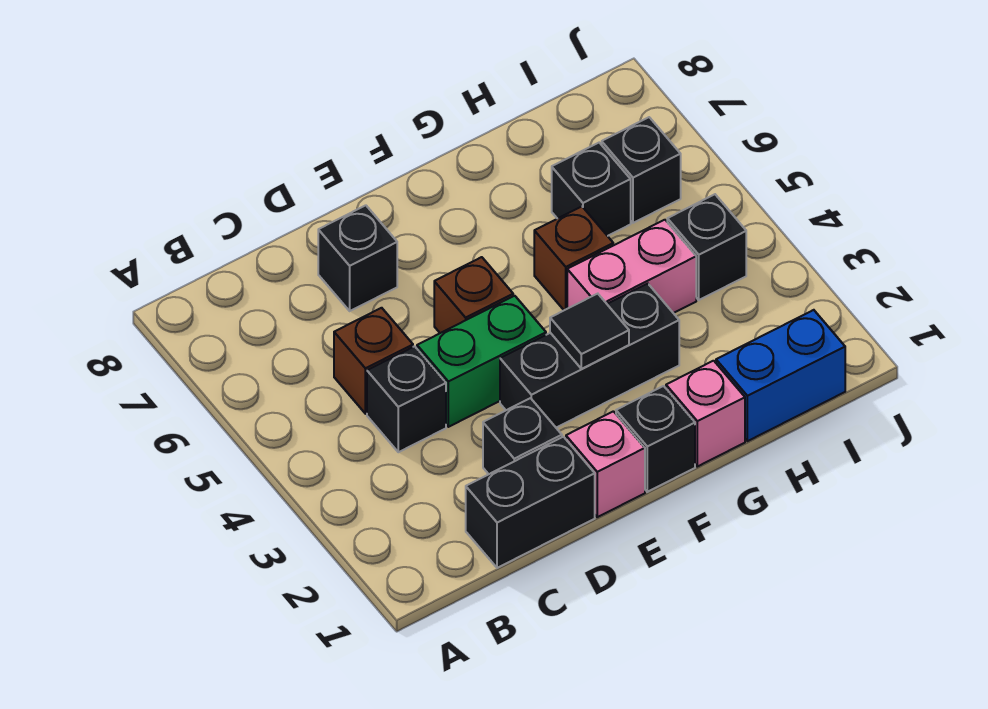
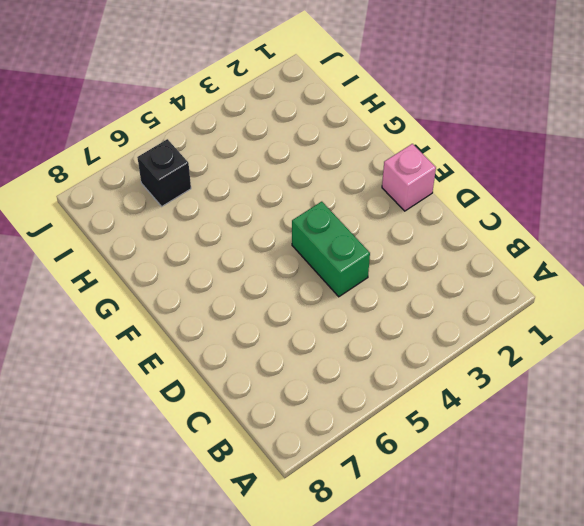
none -> black brick C1:D1 level 1
none -> black brick C4 level 1
none -> brown brick C5 level 1

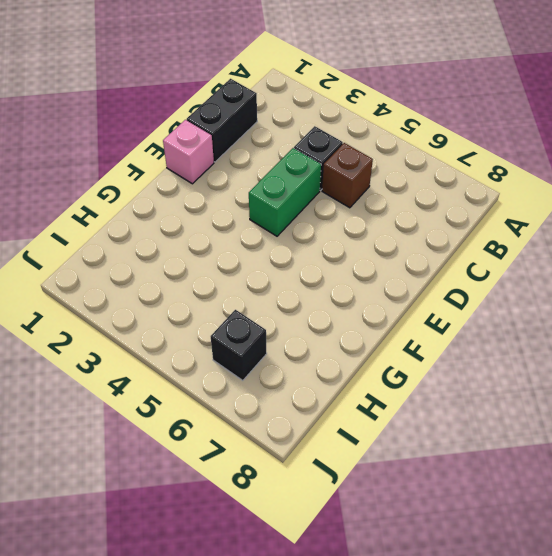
none -> black brick D2 level 1
none -> black brick D7 level 1
none -> black brick E3:G3 level 1

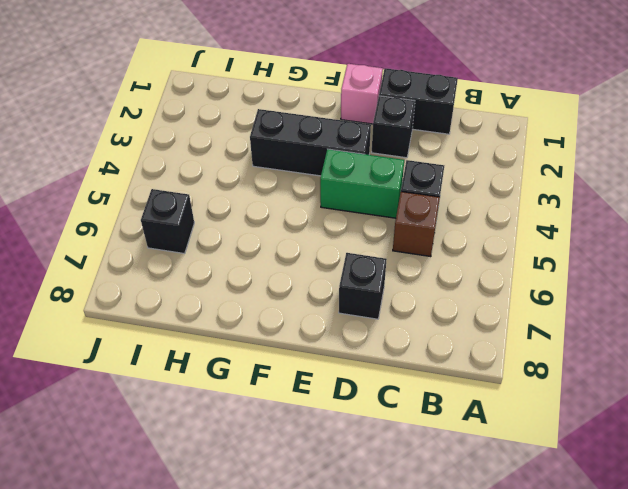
none -> brown brick E5 level 1
none -> black brick F1 level 1
none -> pink brick G1 level 1

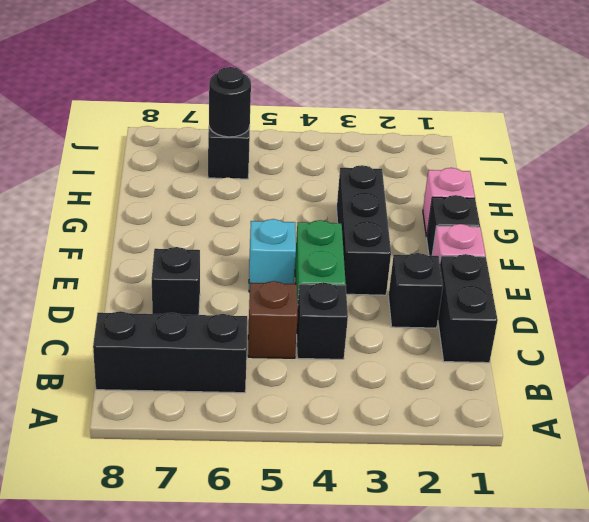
black brick B6:B8 level 1 -> none
cyan brick E5 level 1 -> brown brick E5 level 1
black round brick I6 level 2 -> none
none -> pink brick G4:H4 level 1
none -> brown brick G5 level 1
none -> blue brick H1:I1 level 1

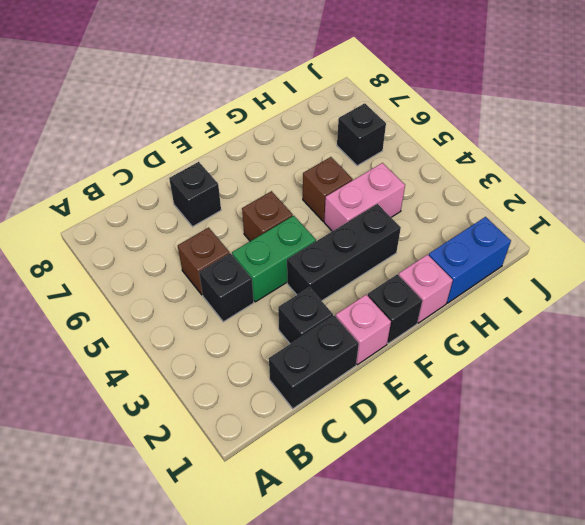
none -> black brick H6 level 1
none -> black brick I4 level 1
none -> black tile F3 level 2

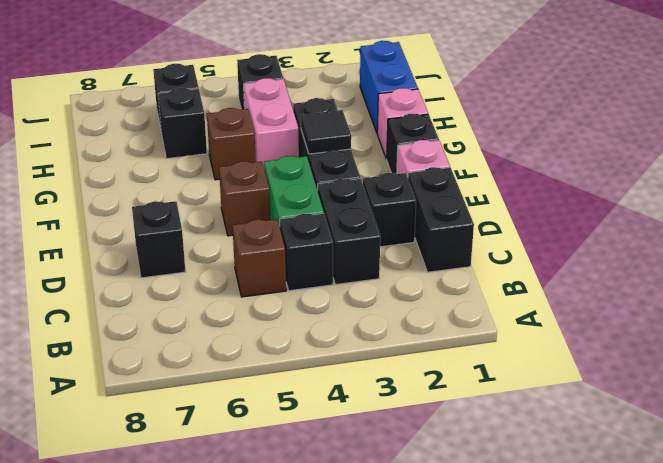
black brick C3:D3 level 1 -> none

